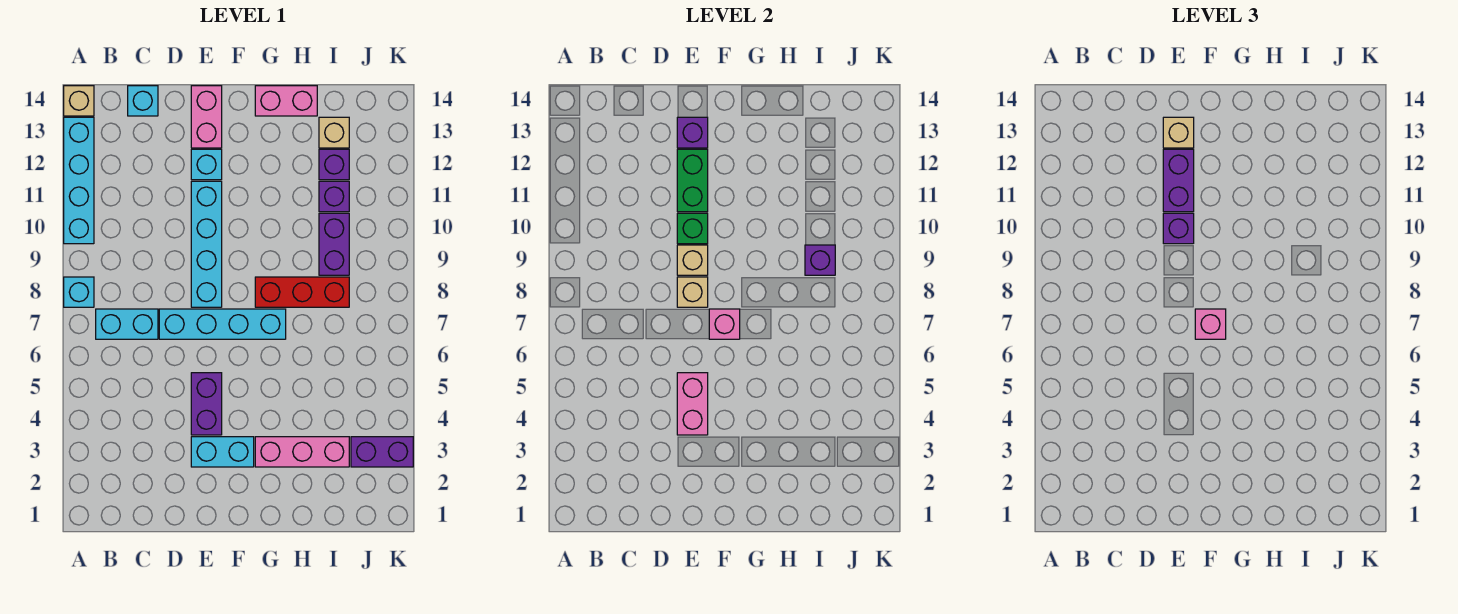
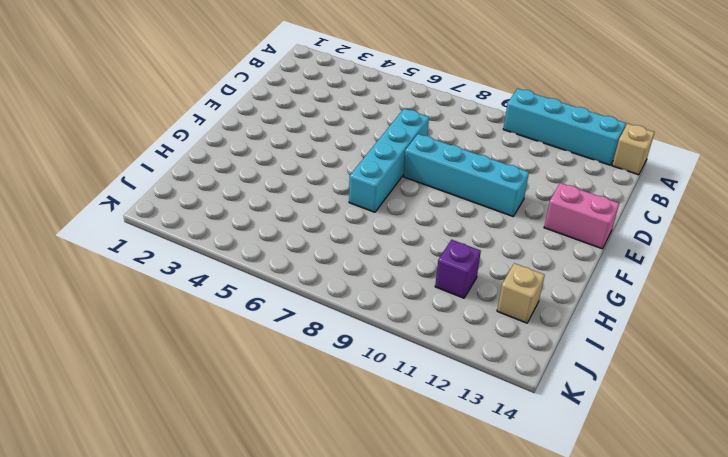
none -> cyan brick A8 level 1
none -> cyan brick B7:C7 level 1
none -> cyan brick C14 level 1
none -> cyan brick E3:F3 level 1

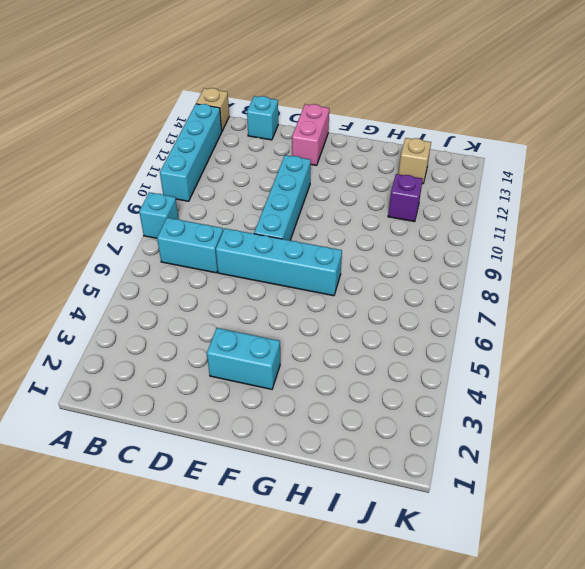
none -> purple brick E4:E5 level 1
none -> cyan brick E12 level 1
none -> pink brick G3:I3 level 1
none -> red brick G8:I8 level 1

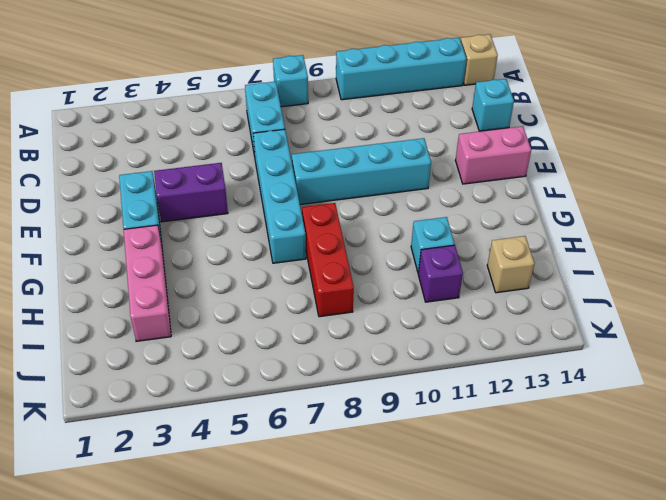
cyan brick H11 level 1 -> cyan brick E12 level 1
none -> pink brick G14:H14 level 1
none -> purple brick I9:I10 level 1
none -> purple brick I12 level 1
none -> purple brick J3:K3 level 1

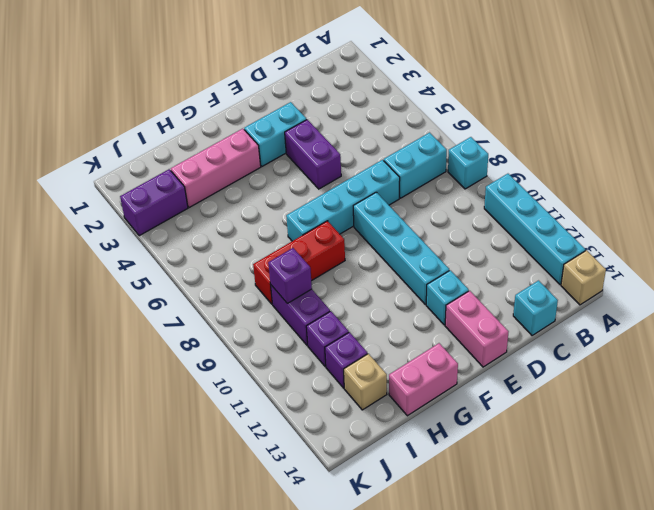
none -> pink brick E4:E5 level 2
none -> tan brick E8 level 2
none -> tan brick E9 level 2
none -> green brick E10 level 2

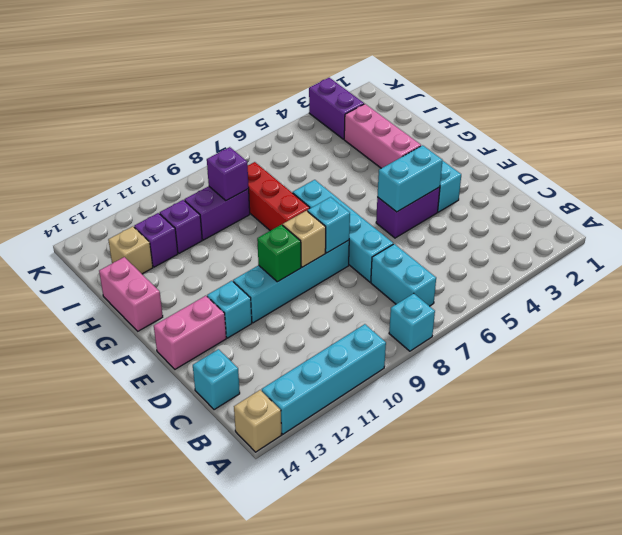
cyan brick E4:E5 level 2 -> pink brick E4:E5 level 2
cyan brick E8 level 2 -> tan brick E8 level 2
none -> green brick E11:E12 level 2
none -> purple brick E13 level 2
none -> pink brick F7 level 2
none -> purple brick E10 level 3

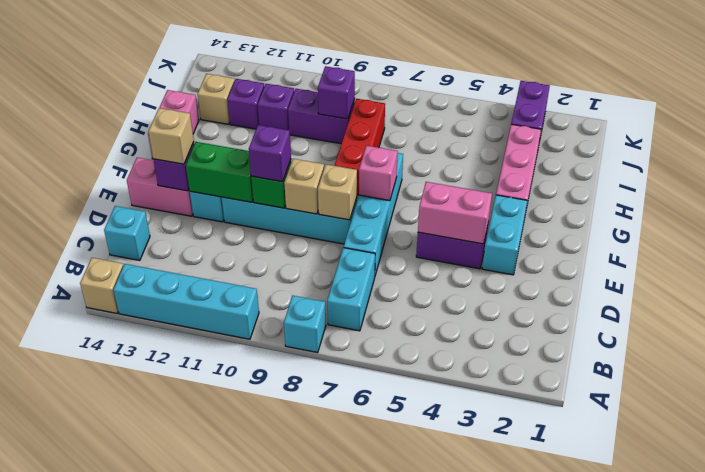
none -> purple brick E11:E12 level 3
none -> pink brick F7 level 3

